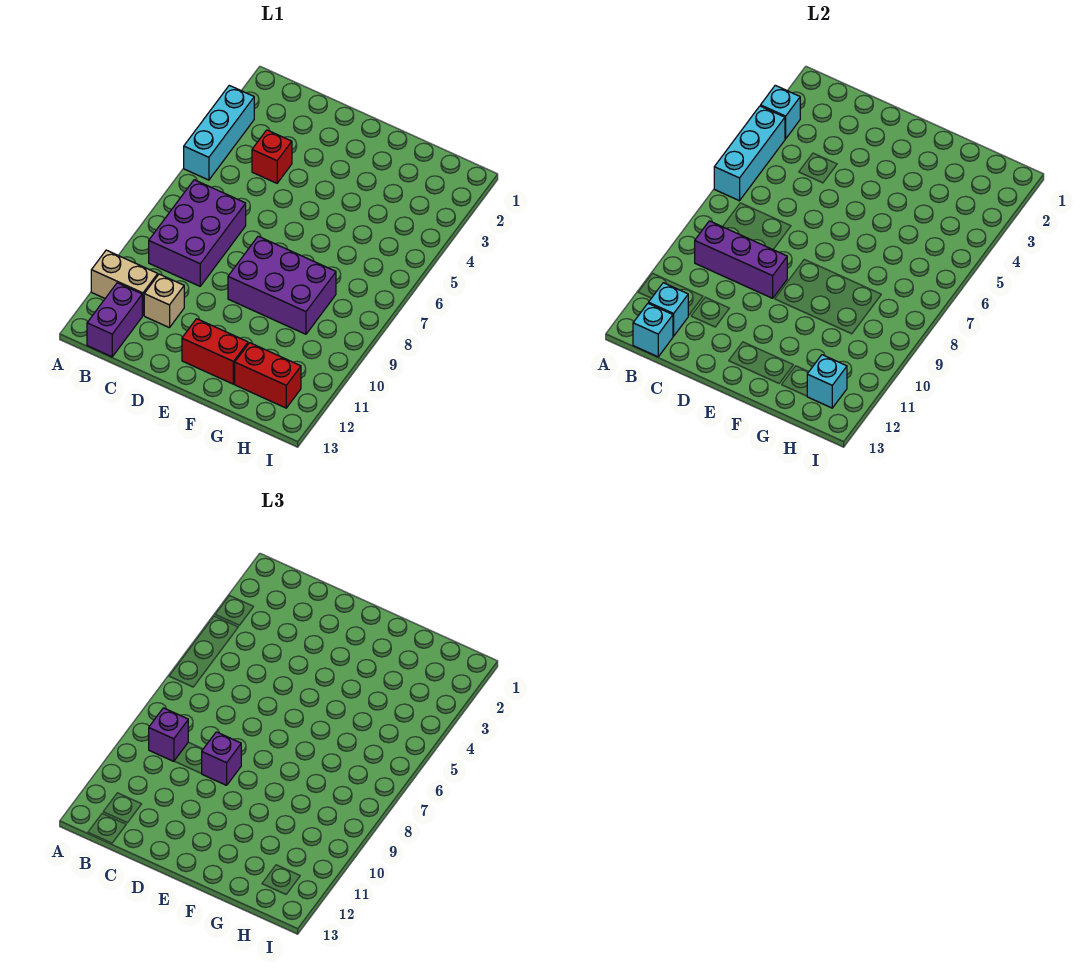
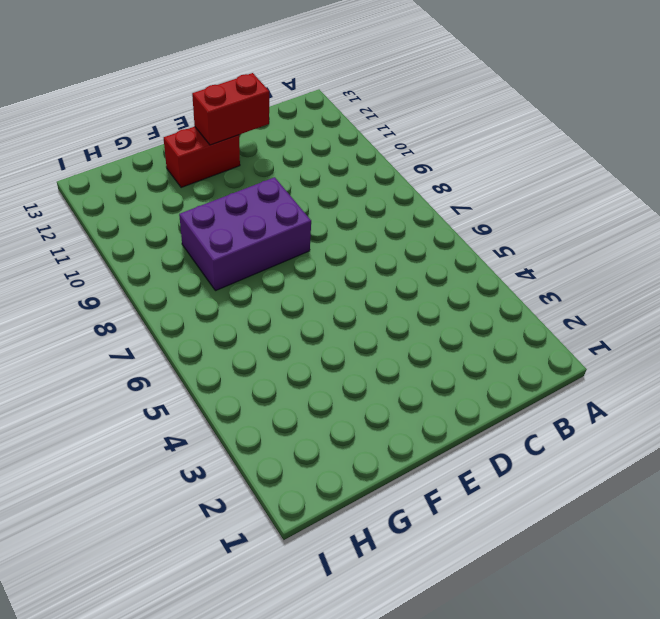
red brick D12:E12 level 2 -> red brick G12:H12 level 1
none -> cyan brick A3:A5 level 1
none -> tan brick A11:B11 level 1
none -> purple brick B7:C9 level 1

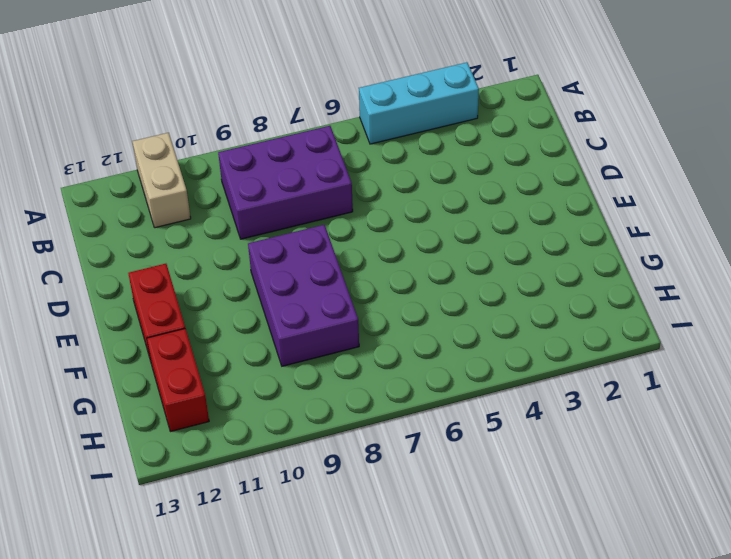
none -> purple brick B12:B13 level 1
none -> red brick C4 level 1
none -> tan brick C11 level 1

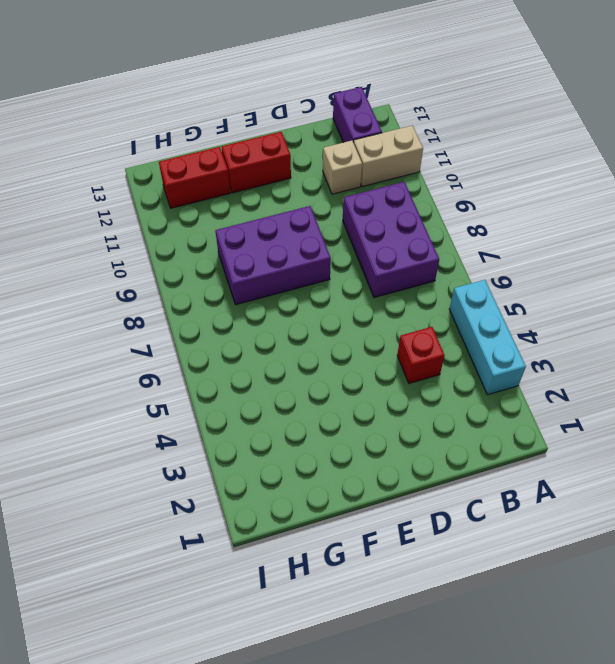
none -> cyan brick A3 level 2
none -> cyan brick A4:A6 level 2
none -> purple brick B9:D9 level 2

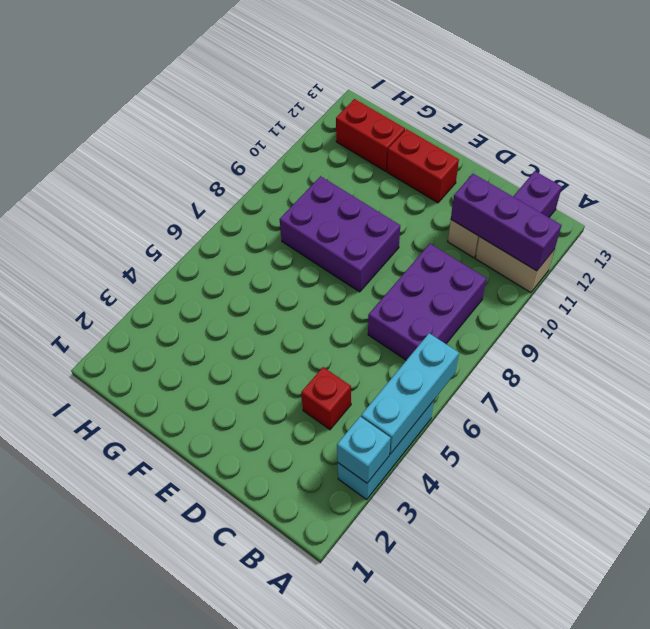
purple brick A11:C11 level 2 -> purple brick B9:D9 level 2
none -> cyan brick B12 level 2
none -> cyan brick B13 level 2
none -> cyan brick H12 level 2

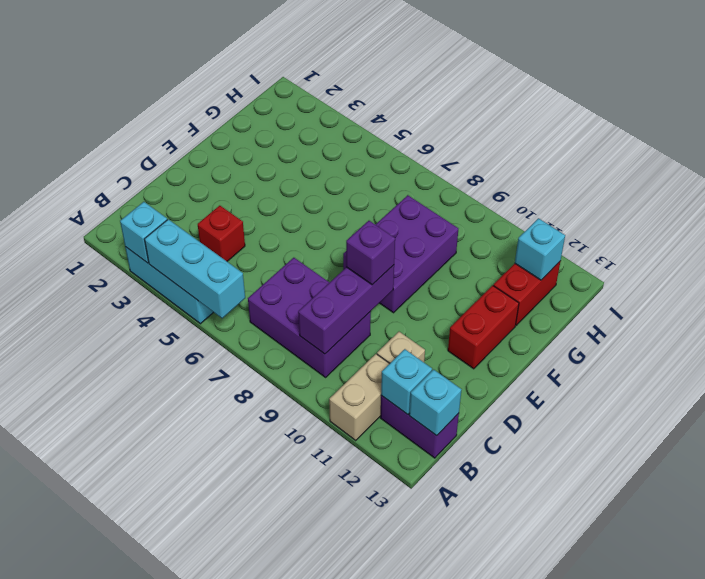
none -> purple brick B9 level 3

